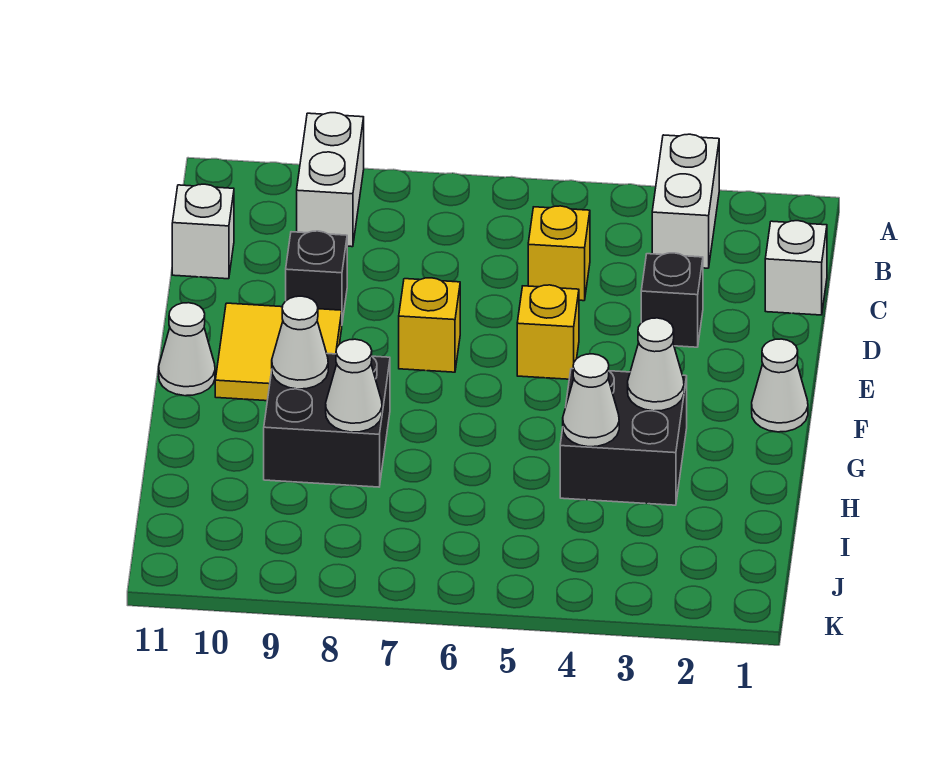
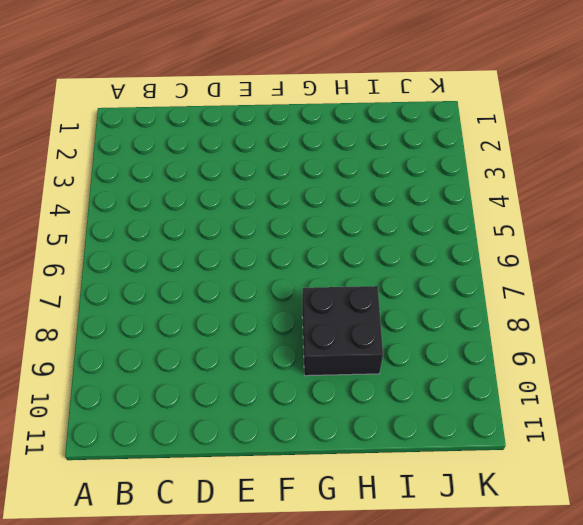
none -> white brick A3:B3 level 1
none -> white brick A9:B9 level 1
none -> white brick C1 level 1

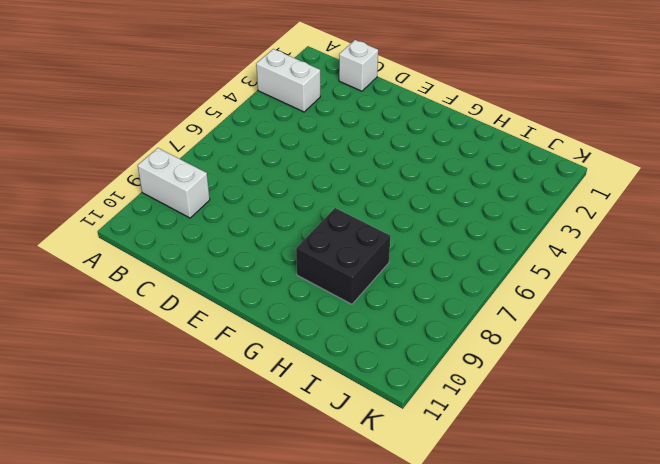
none -> yellow brick C5 level 1
none -> white brick C11 level 1
none -> black brick D3 level 1

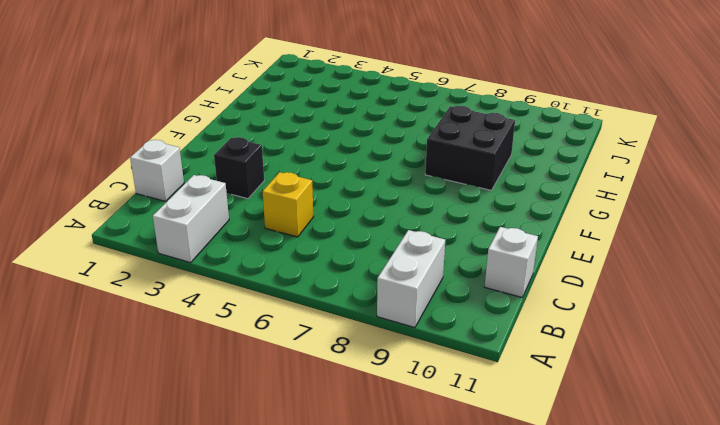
none -> black brick D9 level 1
none -> yellow brick E5 level 1
none -> yellow brick E7 level 1

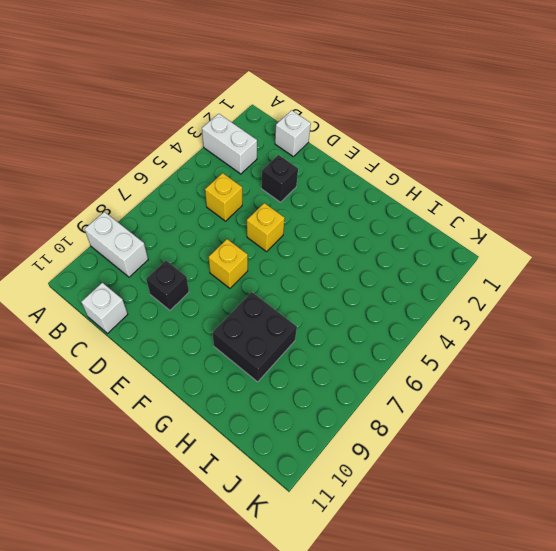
none -> yellow tile E9:F10 level 1
none -> white cone F1 level 1
none -> white cone F11 level 1

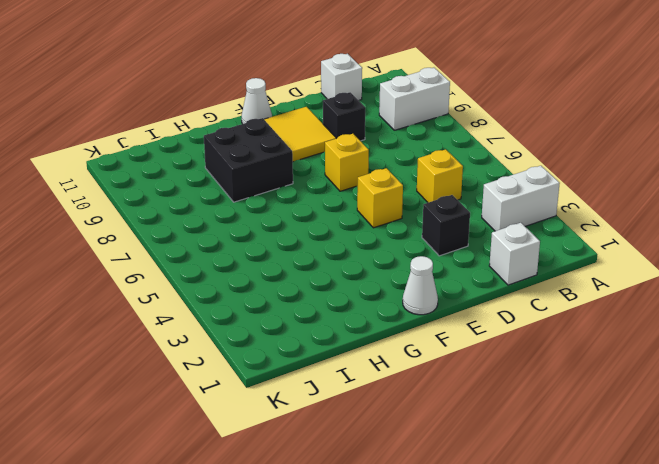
none -> black brick G3:H4 level 1
none -> white cone G3 level 2
none -> white cone G9 level 2

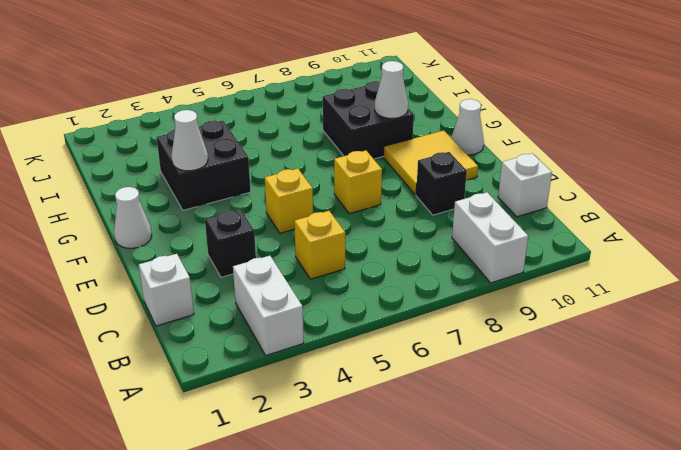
none -> white cone H4 level 2
none -> white cone H8 level 2

